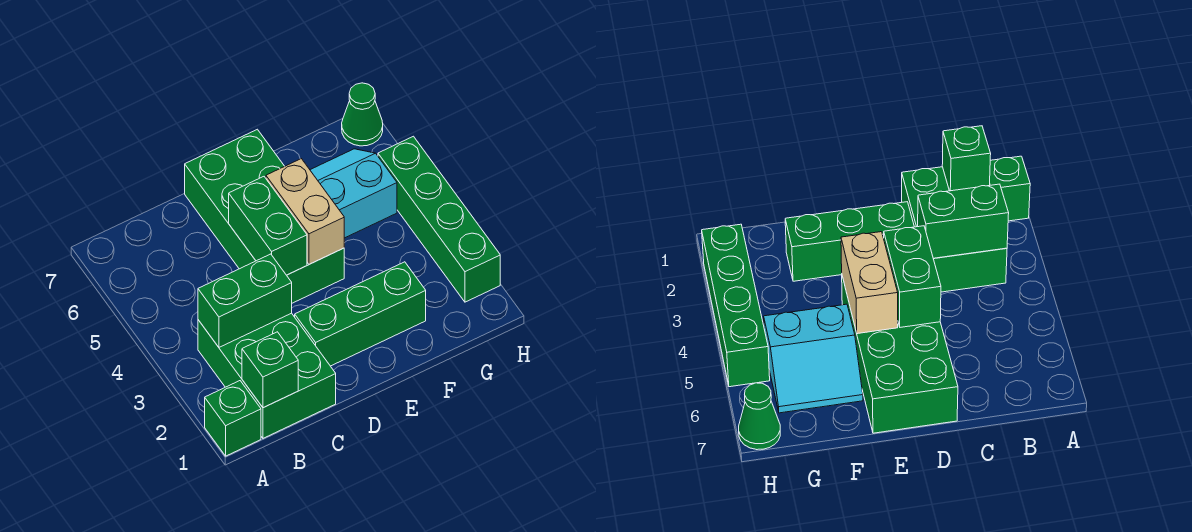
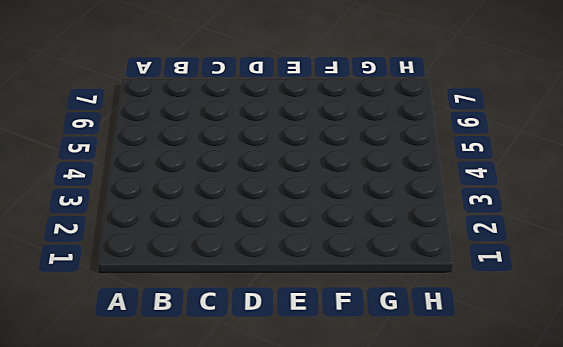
none -> green brick A1 level 1
none -> green brick B1:C3 level 1

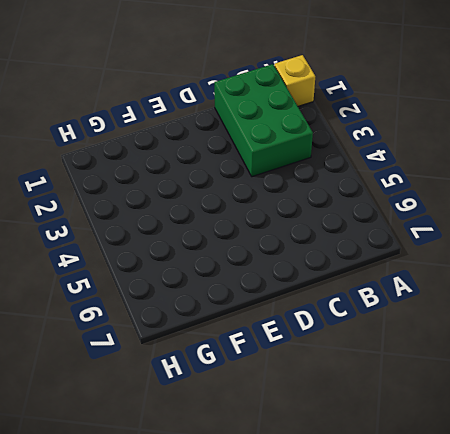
yellow brick A1 level 1 -> green brick A1 level 1
none -> green brick D2:F2 level 1
none -> green brick D4:E7 level 1

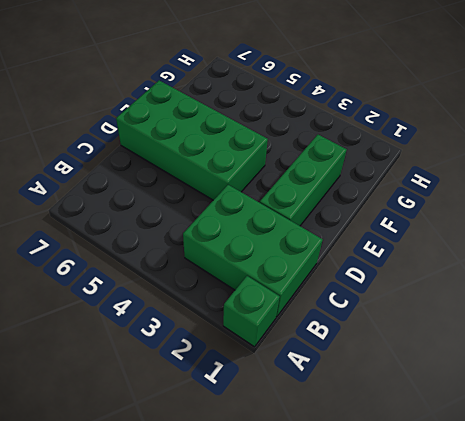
none -> cyan slope F5:G6 level 1 top 5
none -> green brick H2:H5 level 1

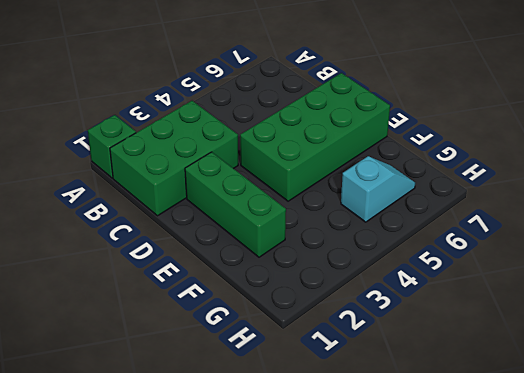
cyan slope G5:G6 level 1 top 5 -> cyan slope F5:G6 level 1 top 5
none -> green brick H2:H5 level 1
none -> green cone H7 level 1

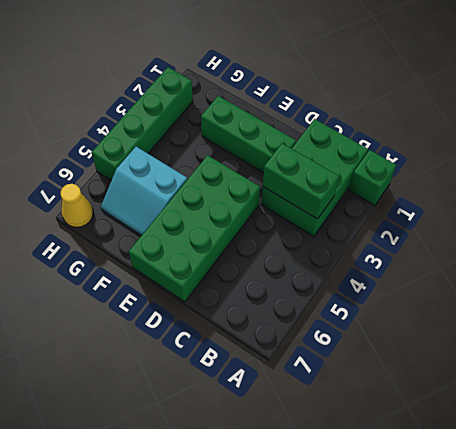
yellow cone H7 level 1 -> green cone H7 level 1
none -> green brick B1 level 2
none -> green brick D4:D5 level 2

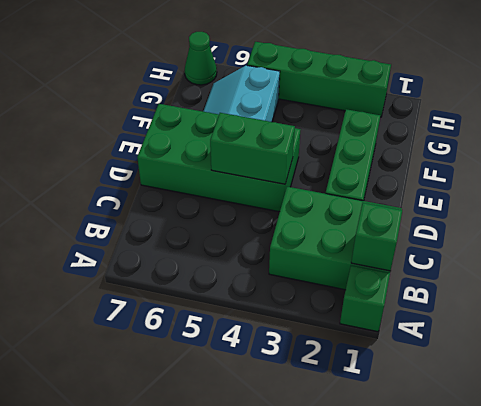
none -> green brick B3:C3 level 2
none -> tan brick E4:E5 level 2

